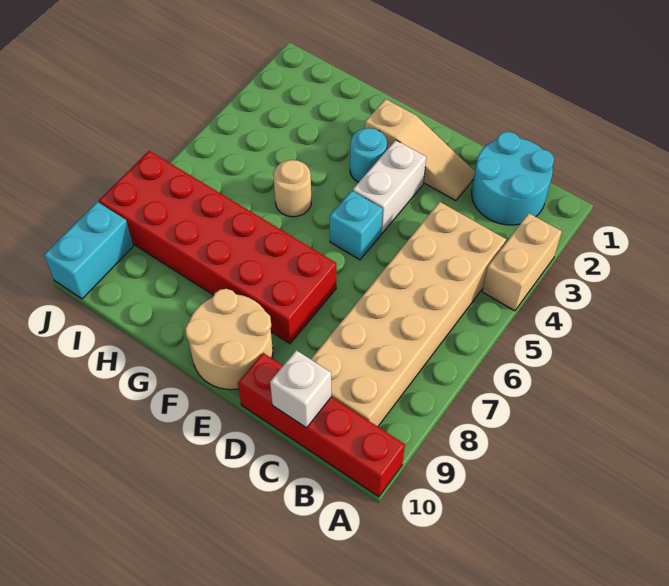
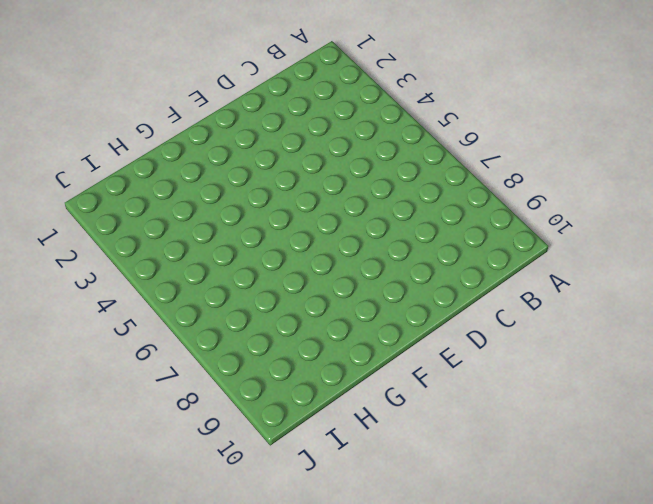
none -> tan brick A3:A4 level 1
none -> red brick A10:D10 level 1
none -> cyan round brick B1:C2 level 1

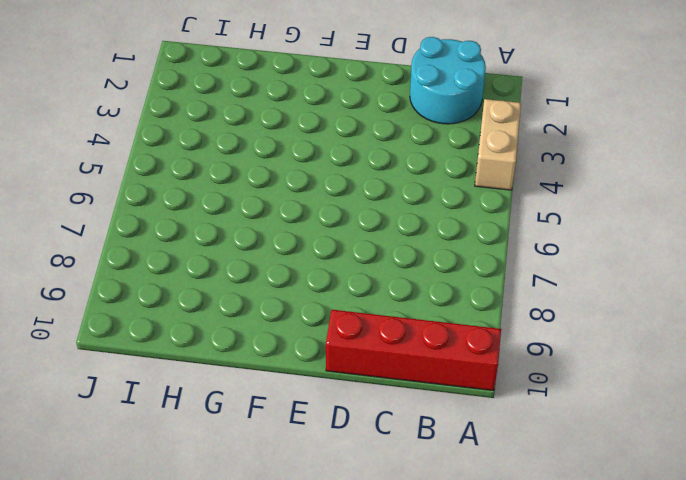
none -> tan brick B4:C9 level 1
none -> tan slope D2:F2 level 1 top F
none -> white brick E3:E4 level 1

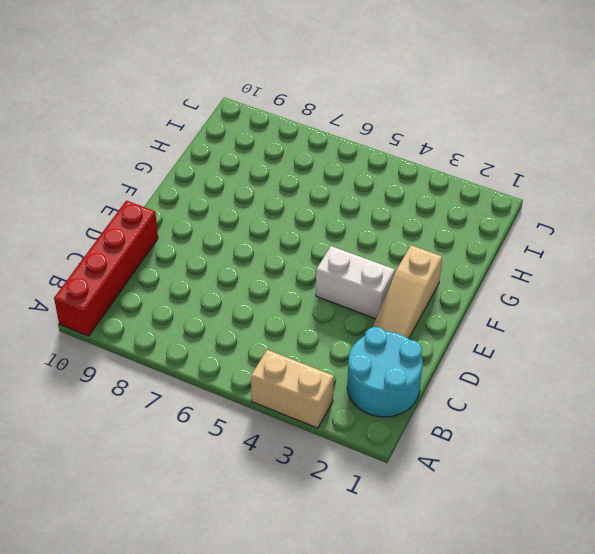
none -> tan brick B4:C9 level 1
none -> cyan brick E5 level 1
none -> red brick E7:J8 level 1

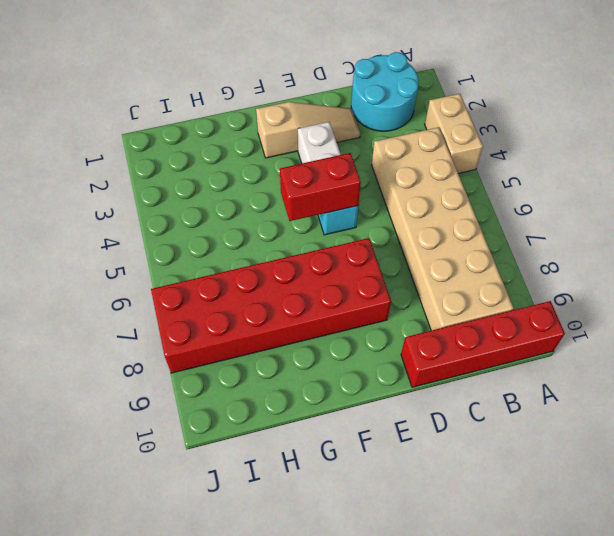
red brick E5:F5 level 2 -> none
none -> tan round brick E9:F10 level 1
none -> cyan round brick F3 level 1
none -> tan round brick G5 level 1

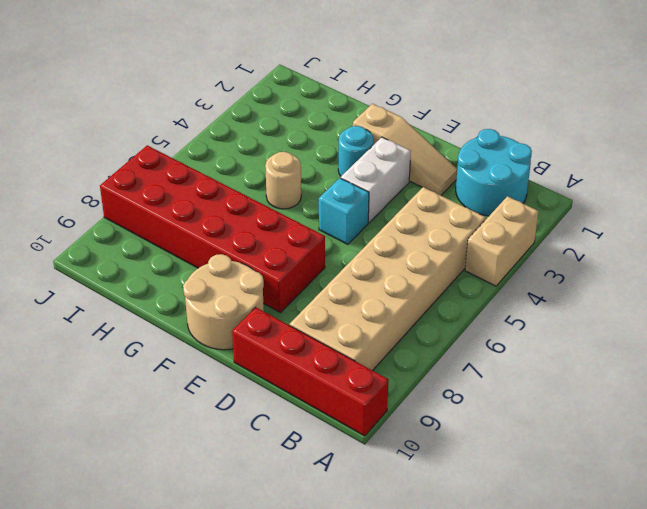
none -> cyan brick J9:J10 level 1
none -> white brick C10 level 2

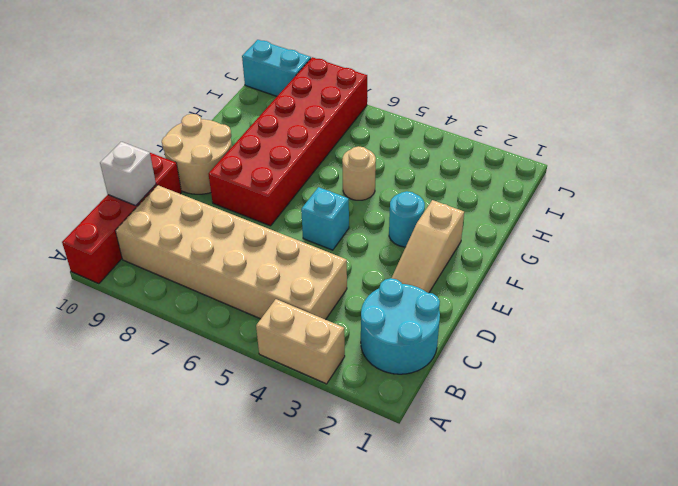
none -> white brick E3:E4 level 1

